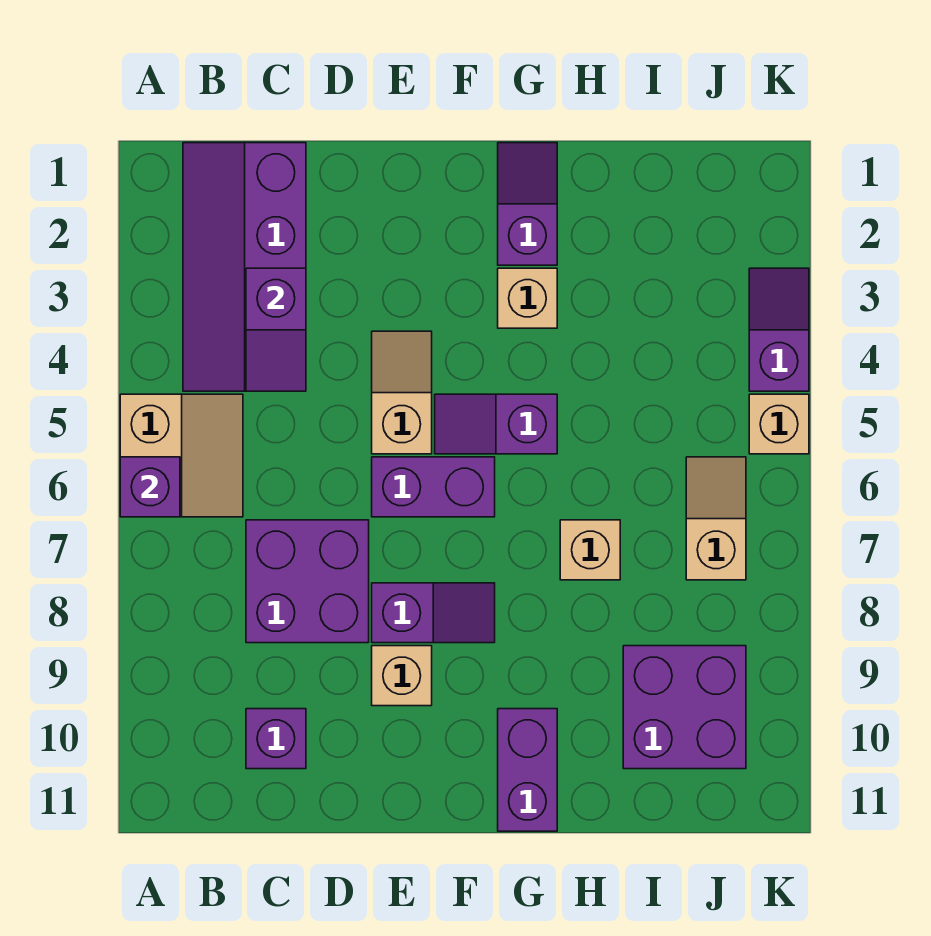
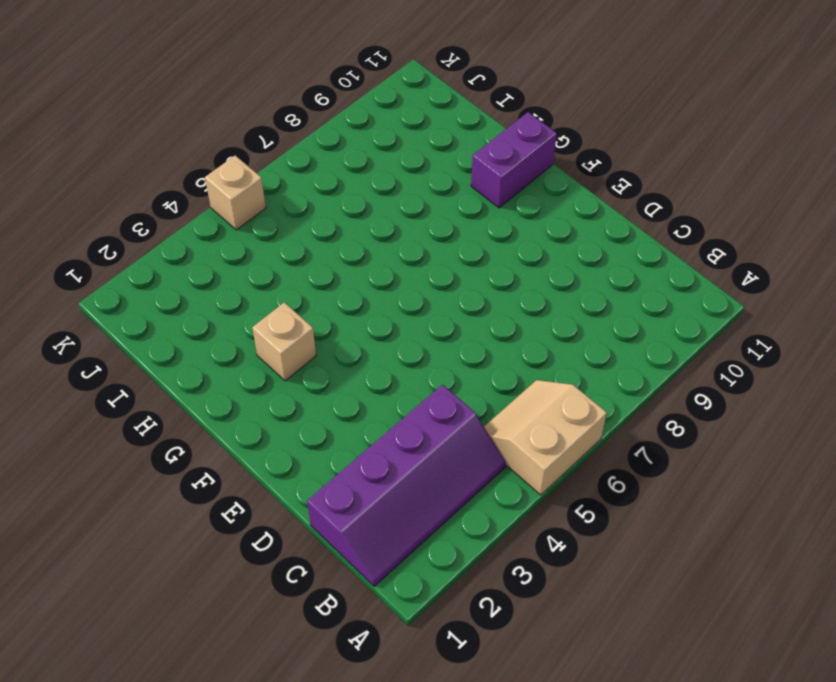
none -> purple brick C7:D8 level 1
none -> purple brick C10 level 1
none -> tan slope E4:E5 level 1 top 5

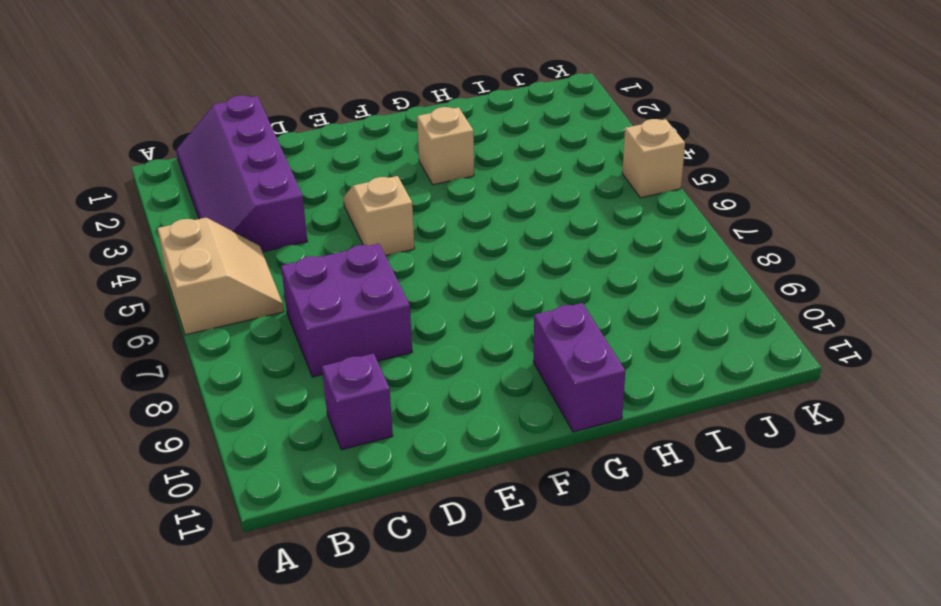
none -> purple brick E6:F6 level 1
none -> purple slope E8:F8 level 1 top E
none -> tan brick E9 level 1

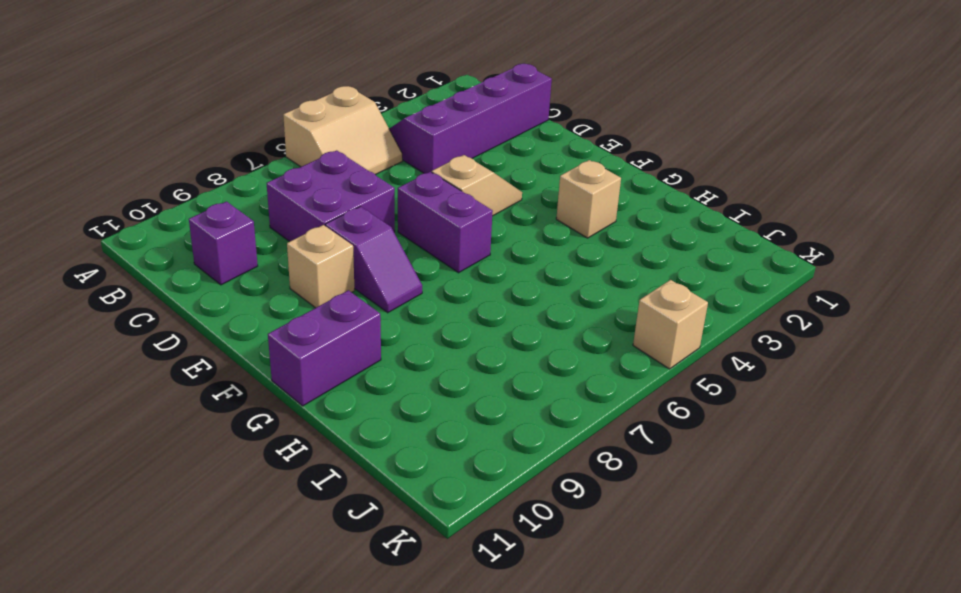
none -> purple slope F5:G5 level 1 top G
none -> purple slope G1:G2 level 1 top 2
none -> tan brick H7 level 1

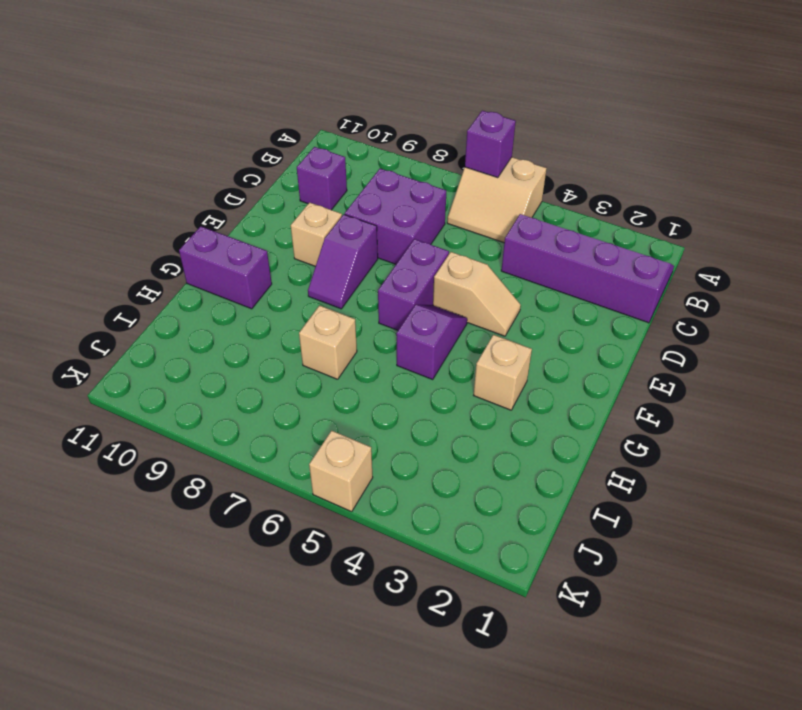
none -> purple slope G1:G2 level 1 top 2
none -> purple brick I9:J10 level 1
none -> tan slope J6:J7 level 1 top 7

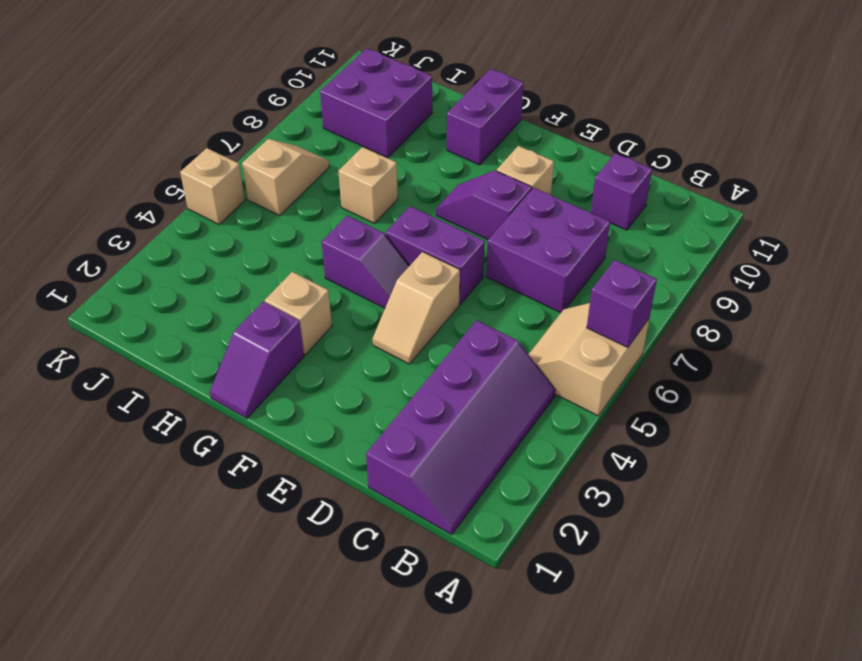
tan slope J6:J7 level 1 top 6 -> tan slope J6:J7 level 1 top 7
none -> purple slope K3:K4 level 1 top 4
none -> purple slope C3:C4 level 2 top 3

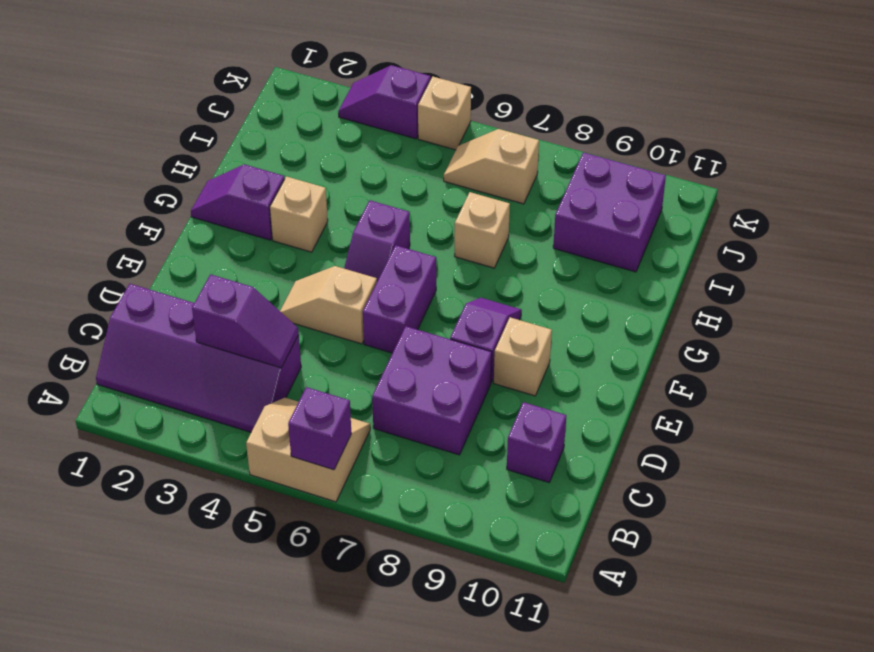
none -> purple brick G10:G11 level 1

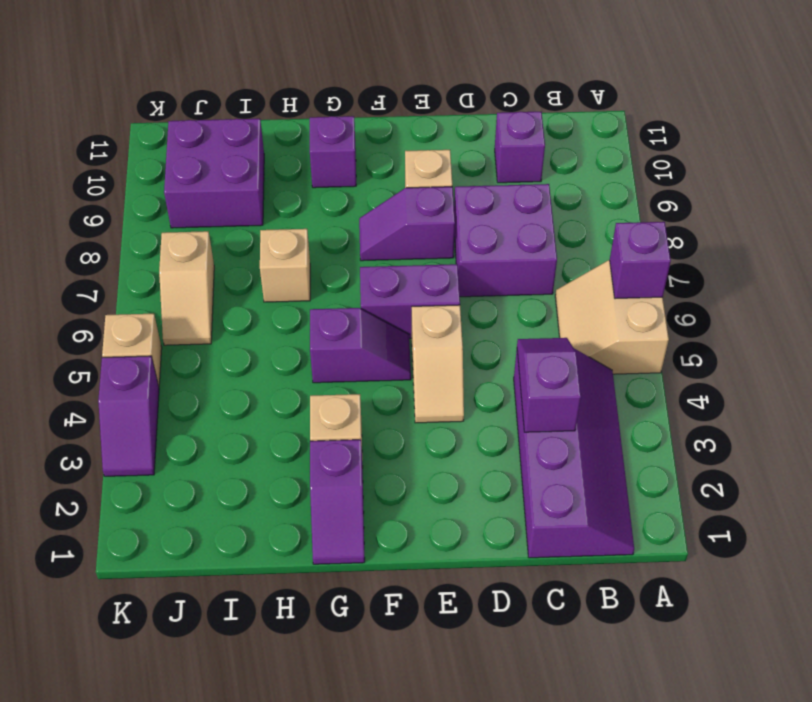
purple brick G10 level 1 -> purple brick G10:G11 level 1

